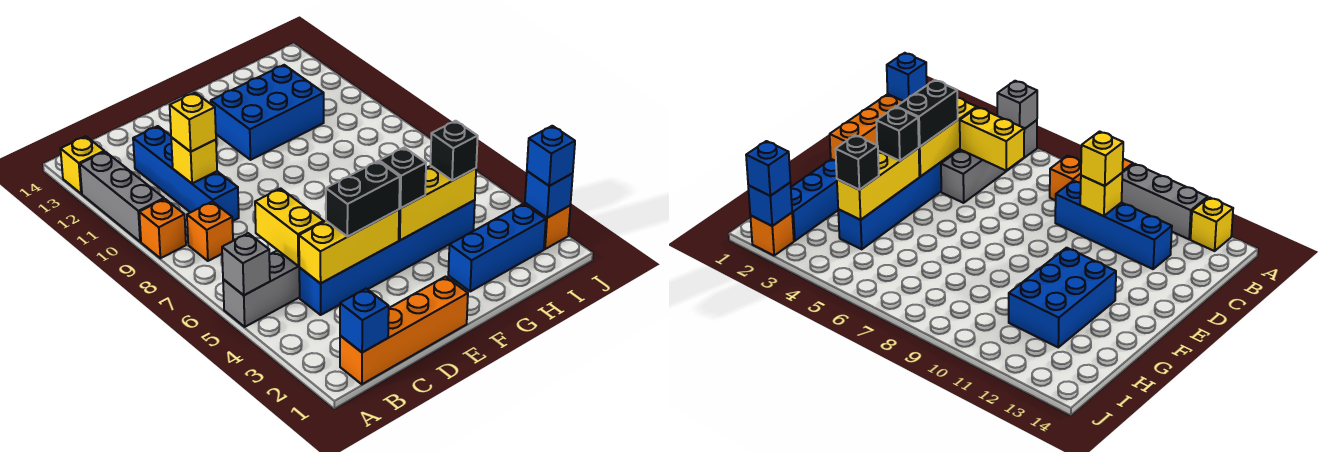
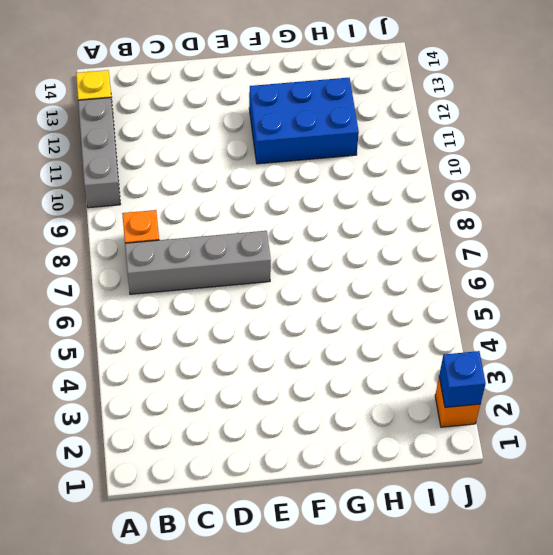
grey brick B7:E7 level 1 -> grey brick A5:D5 level 1
none -> orange brick A9 level 1
none -> orange brick B1:E1 level 1
none -> blue brick C4:H4 level 1

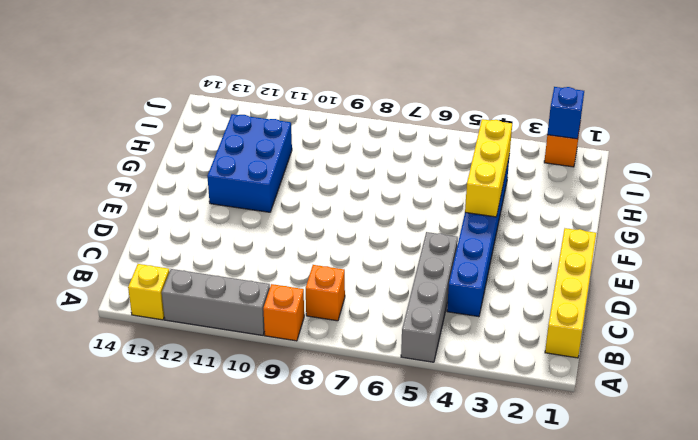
yellow brick B1:E1 level 1 -> orange brick B1:E1 level 1
none -> blue brick C9:C12 level 1
none -> blue brick G2:I2 level 1
none -> grey brick A5 level 2

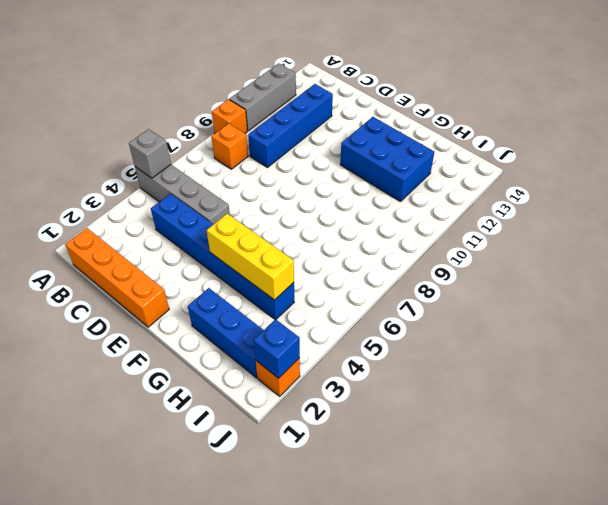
none -> yellow brick A13 level 1
none -> blue brick B1 level 2
none -> yellow brick C4:E4 level 2

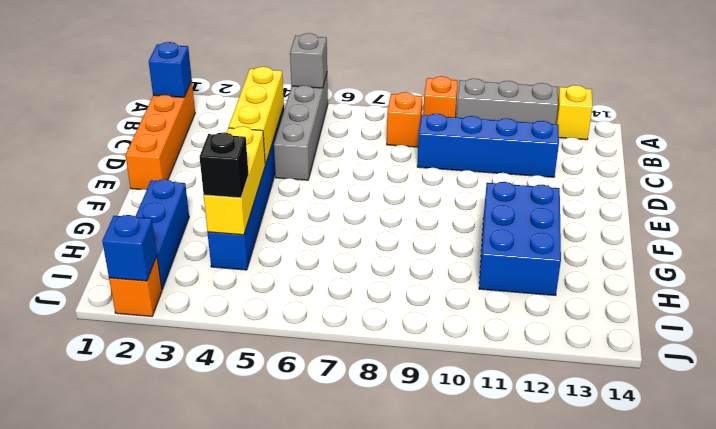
none -> yellow brick C5:C6 level 2
none -> yellow brick C10 level 2
none -> yellow brick C10 level 3

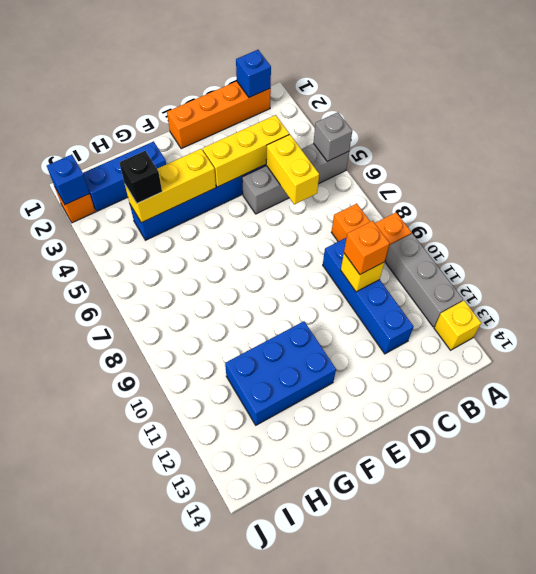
orange brick C10 level 3 -> yellow brick C10 level 3
none -> black brick D4:E4 level 3
none -> black brick F4 level 3
none -> blue brick J2 level 3

